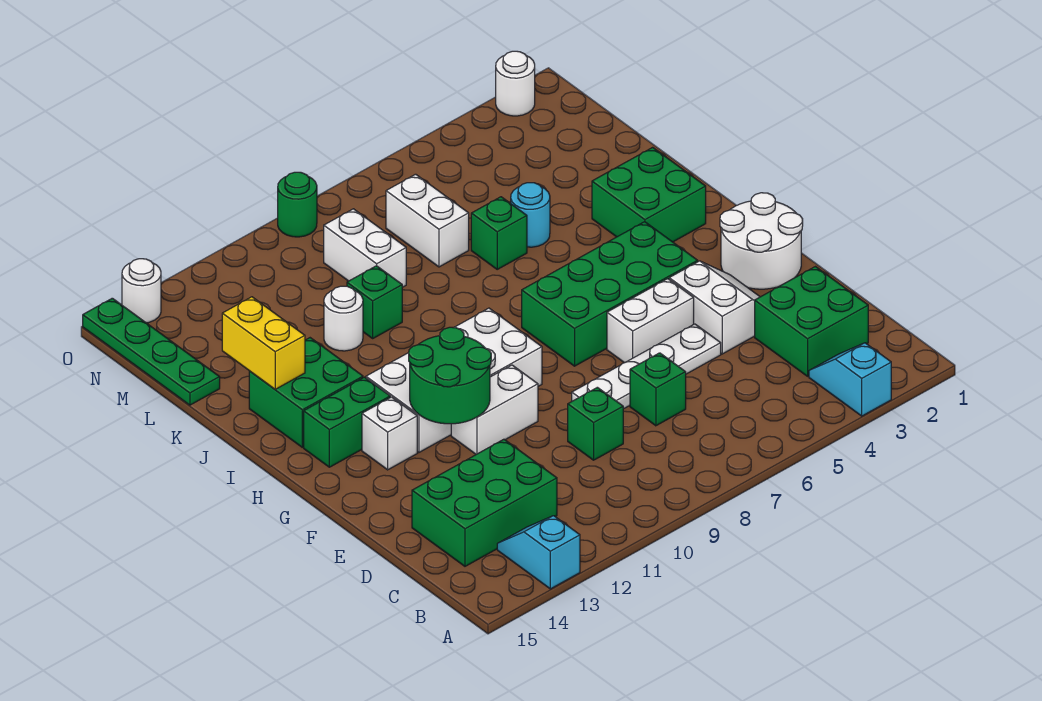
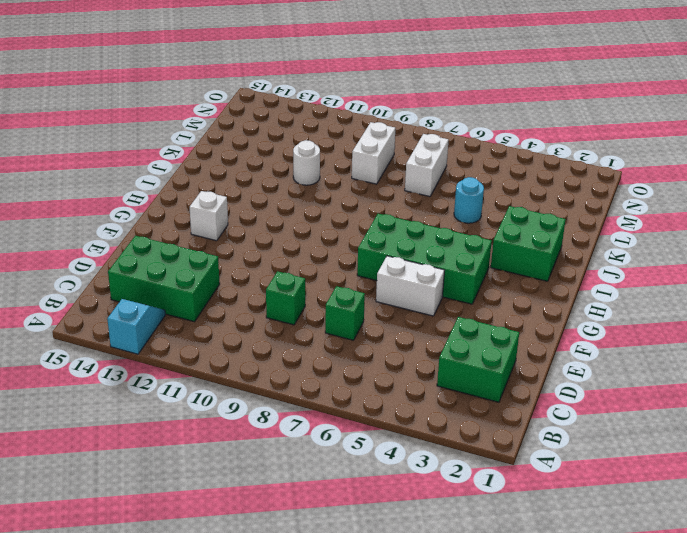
none -> cyan slope A3:B3 level 1 top A
none -> white slope E3:F4 level 1 top 4
none -> white plate E5:E8 level 1

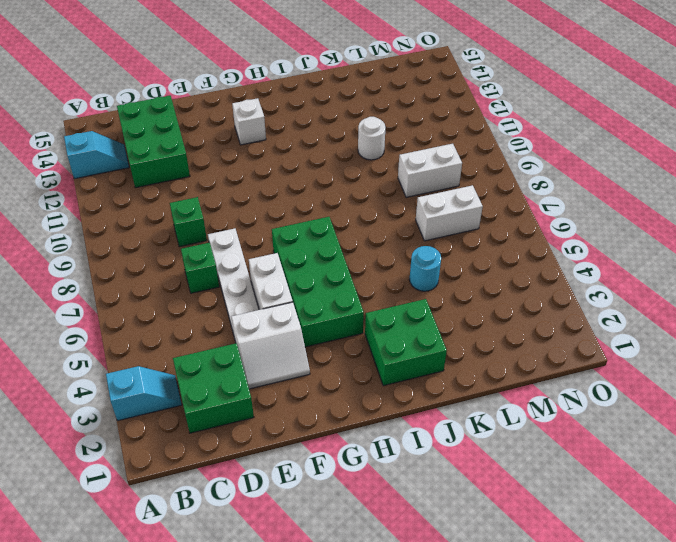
none -> white round brick F1:G2 level 1
none -> white brick F10:F11 level 1
none -> white brick G9:H12 level 1

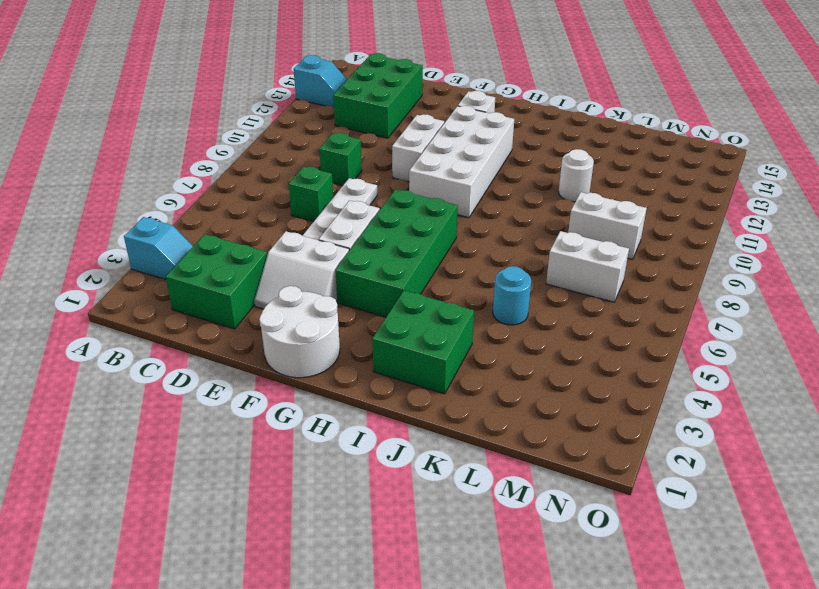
none -> green brick H13:H14 level 1
none -> green brick I13:J14 level 1
none -> green brick K6 level 1

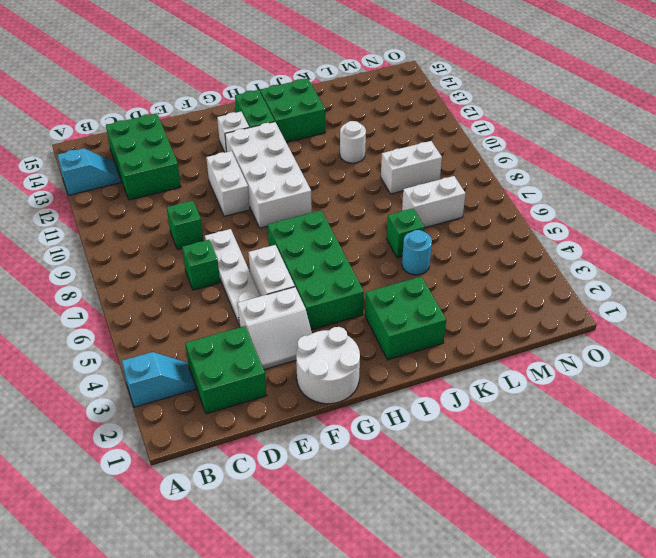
none -> green brick K10 level 1
none -> green plate L15:O15 level 1
none -> white round brick O2 level 1

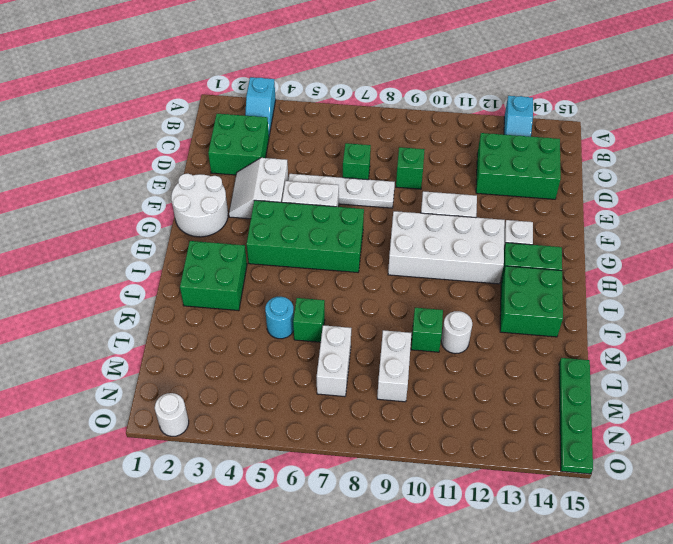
none -> green round brick O9 level 1
none -> white round brick O14 level 1
none -> green round brick F11:G12 level 2

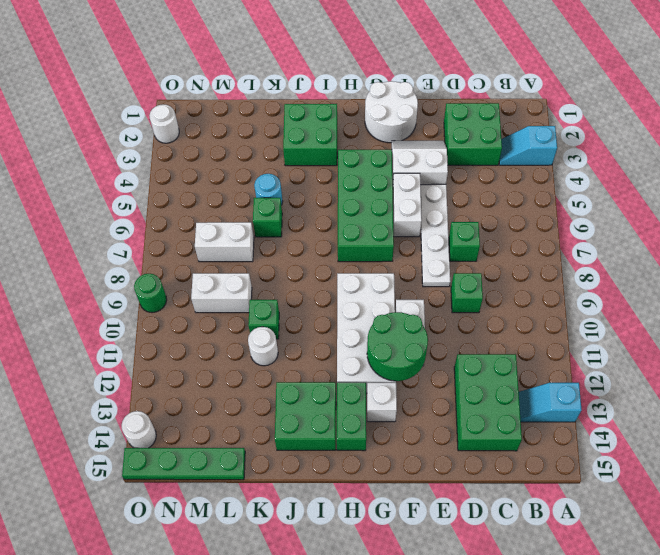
none -> yellow brick J14:K14 level 2

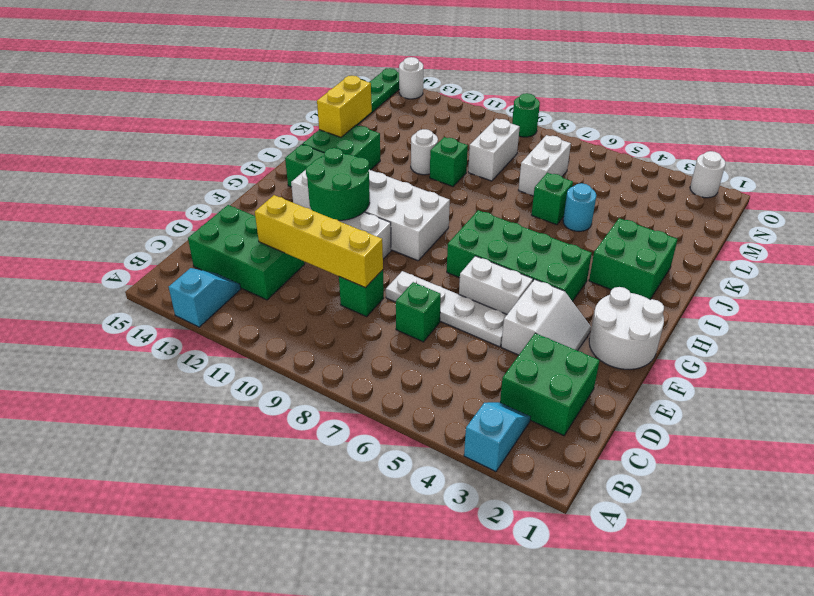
yellow brick D9:D12 level 2 -> none

